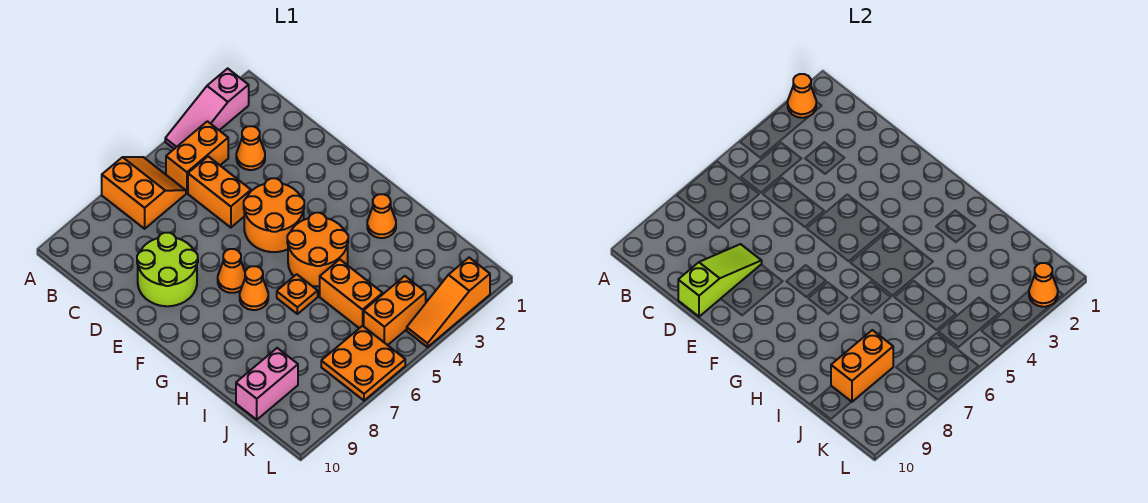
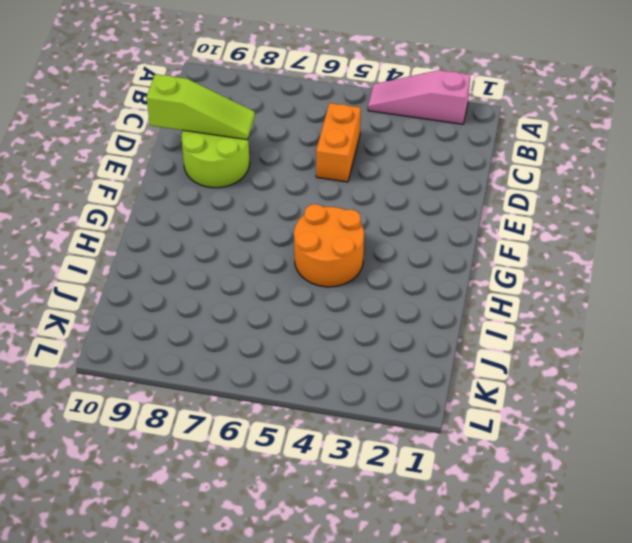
none -> orange slope A6:B7 level 1 top 7
none -> orange brick B4:B5 level 1
none -> orange cone C3 level 1

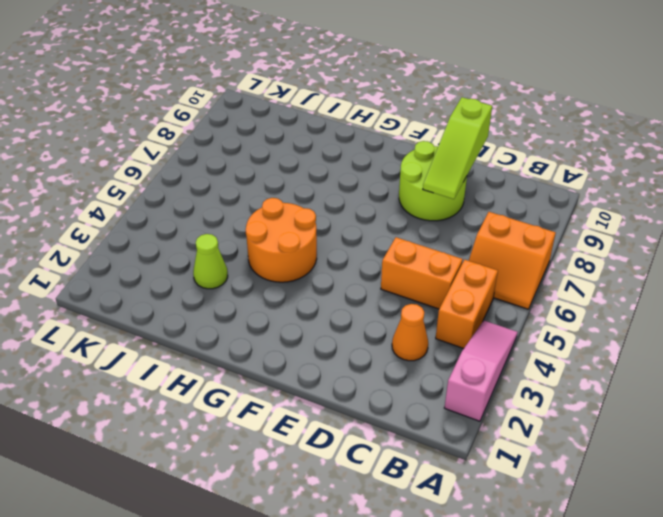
lime cone I3 level 1 -> none
none -> orange round brick E4:F5 level 1
none -> orange cone F7 level 1
none -> orange cone G7 level 1

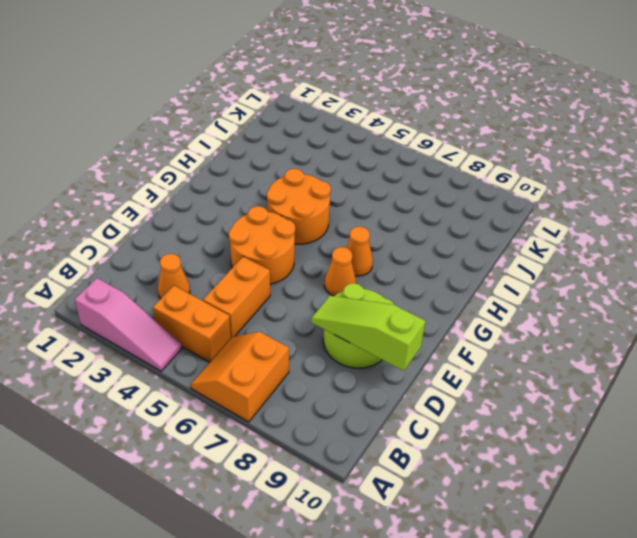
none -> orange cone H2 level 1
none -> orange plate H6 level 1
none -> orange brick I5:J5 level 1

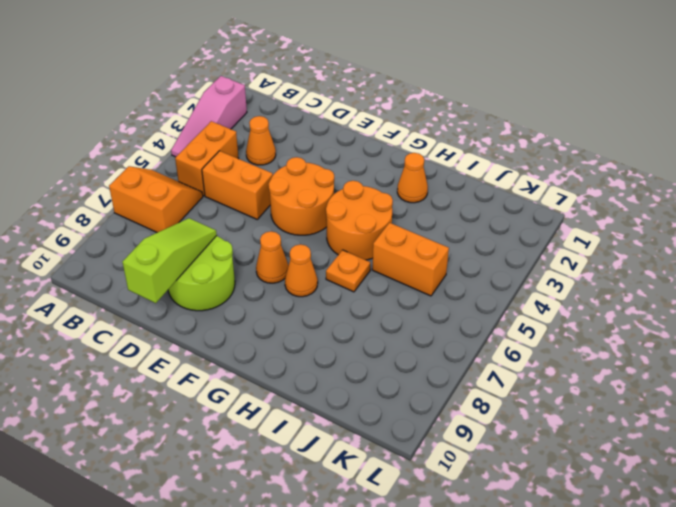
none -> pink brick J9:J10 level 1
none -> orange brick K4:K5 level 1
none -> orange plate K6:L7 level 1

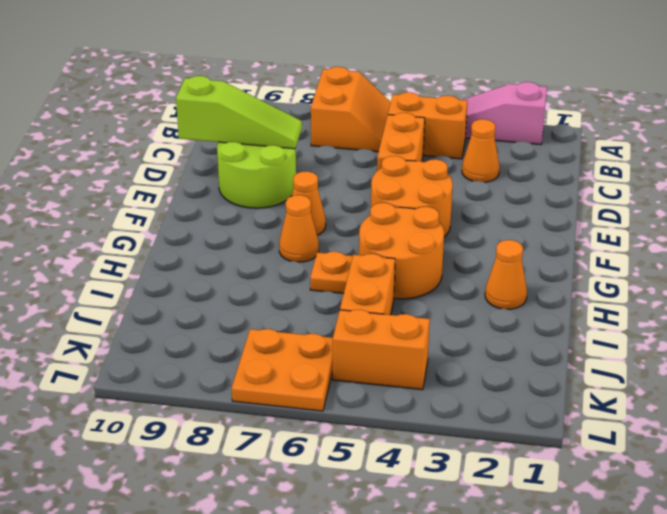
none -> pink brick J9:J10 level 1
none -> orange slope L2:L4 level 1 top 2
none -> orange cone A2 level 2

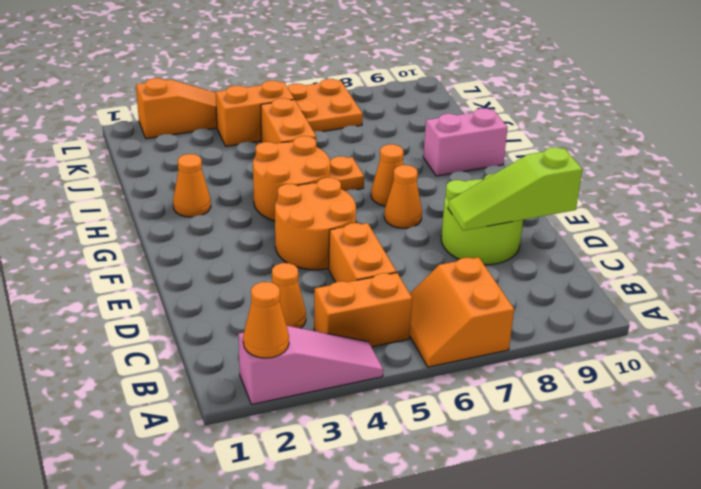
pink brick H9:H10 level 1 -> pink brick J9:J10 level 1
none -> orange brick J8:J9 level 2
none -> orange cone L2 level 2

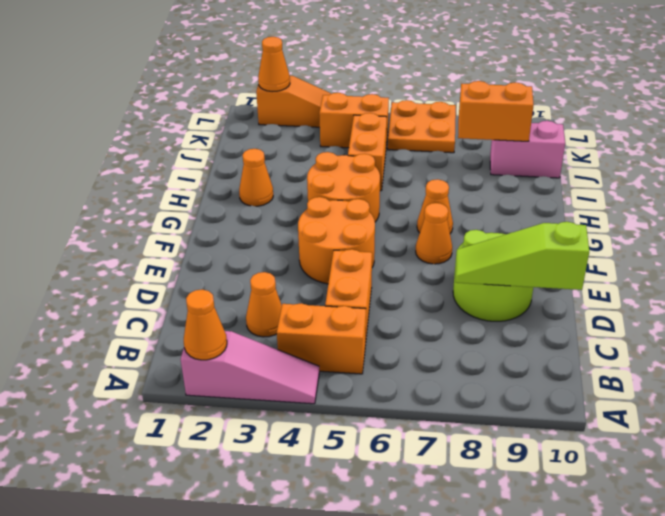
none -> orange slope A6:B7 level 1 top 7
none -> orange plate H6 level 1

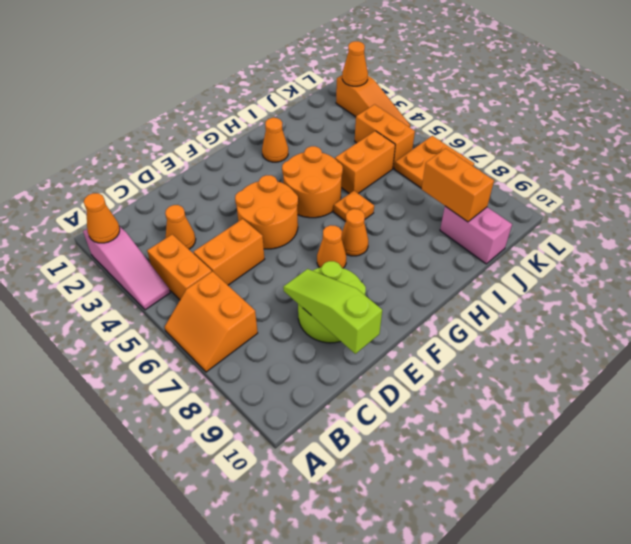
orange slope A6:B7 level 1 top B -> orange slope A6:B7 level 1 top 7

